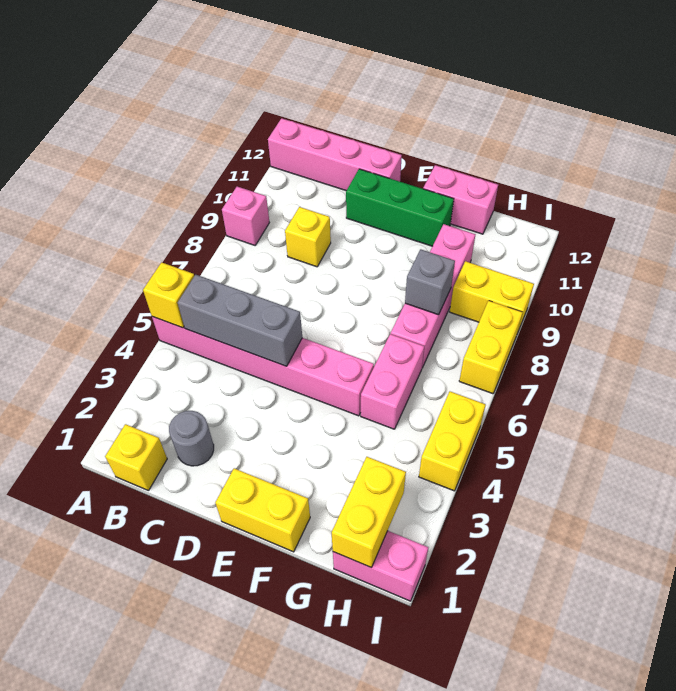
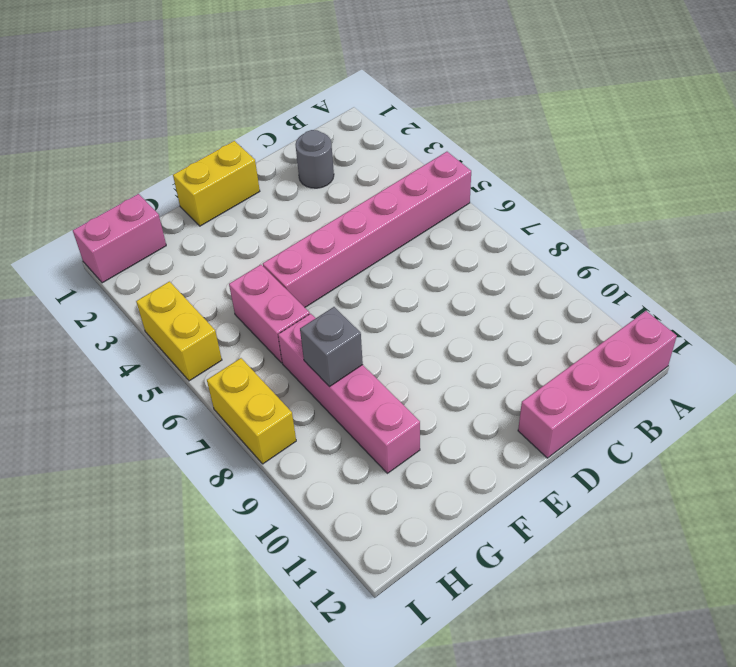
none -> pink brick A9 level 1
none -> yellow brick B1 level 1
none -> yellow brick C9 level 1

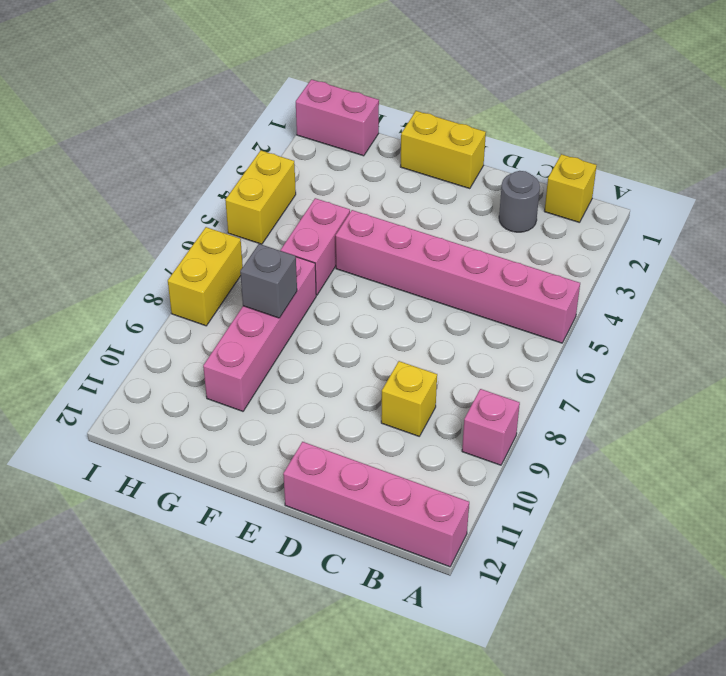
none -> green brick D11:F11 level 1
none -> pink brick F12:G12 level 1
none -> yellow brick H9:I9 level 1

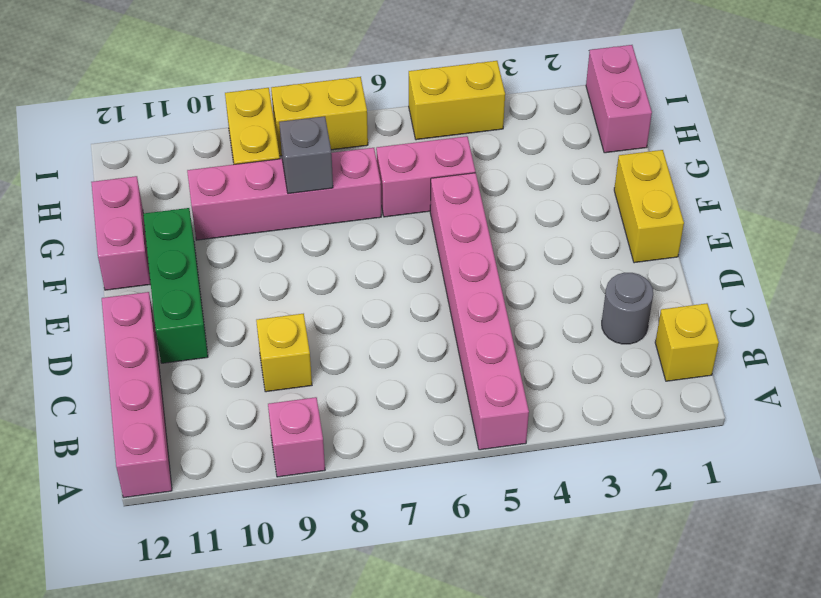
none -> yellow brick A5 level 2
none -> grey brick B5:D5 level 2
none -> yellow brick H1:H2 level 2

